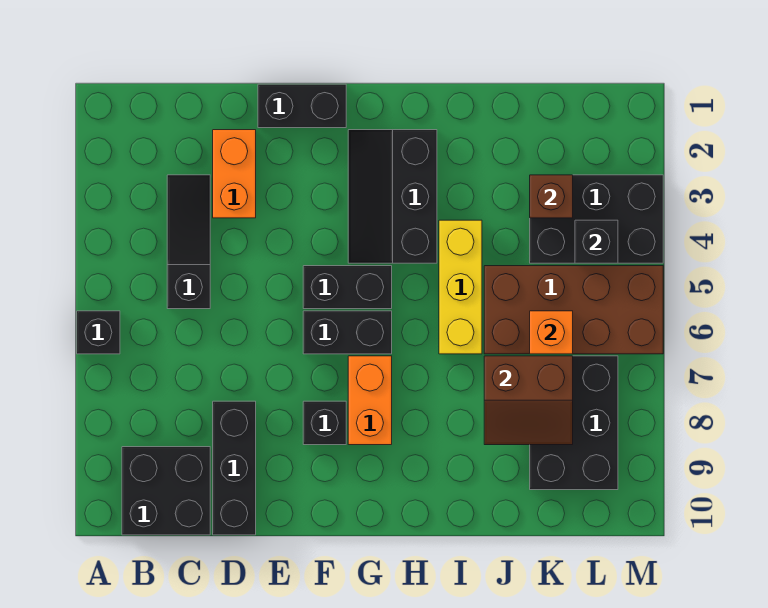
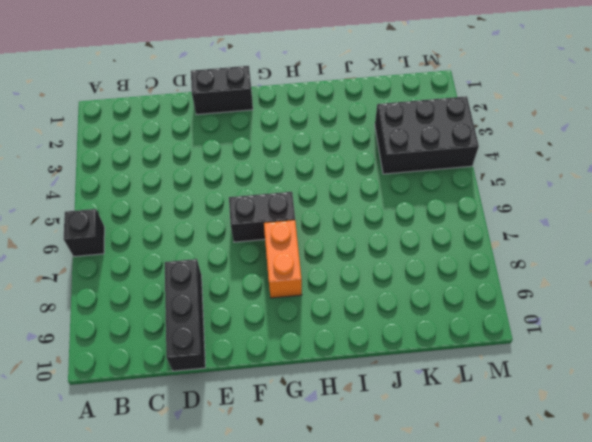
none -> black brick B9:C10 level 1
none -> black slope C3:C5 level 1 top 5
none -> orange brick D2:D3 level 1

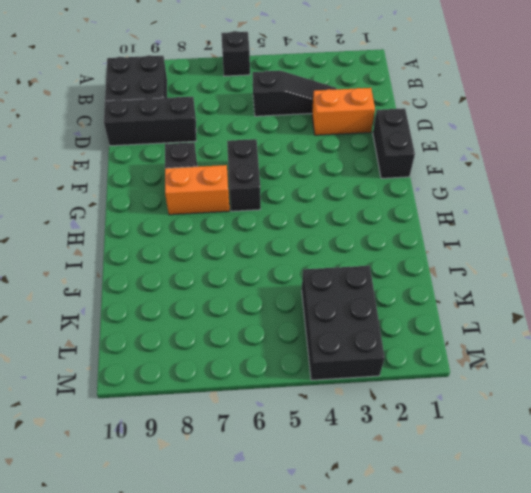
none -> black brick F5:G5 level 1
none -> black slope G2:H4 level 1 top H
none -> yellow brick I4:I6 level 1

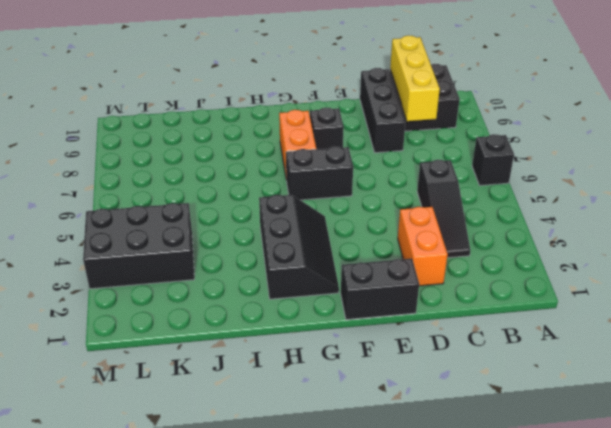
yellow brick C8:C10 level 2 -> yellow brick I4:I6 level 1
none -> black brick F5:G5 level 1
none -> brown brick J5:M6 level 1
none -> black brick K7:L9 level 1

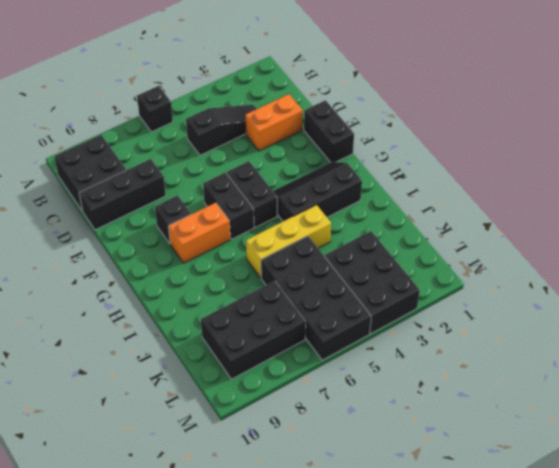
black brick J5:M6 level 1 -> brown brick J5:M6 level 1
none -> brown slope J7:K8 level 2 top 7
none -> brown brick K3 level 2
none -> orange brick K6 level 2

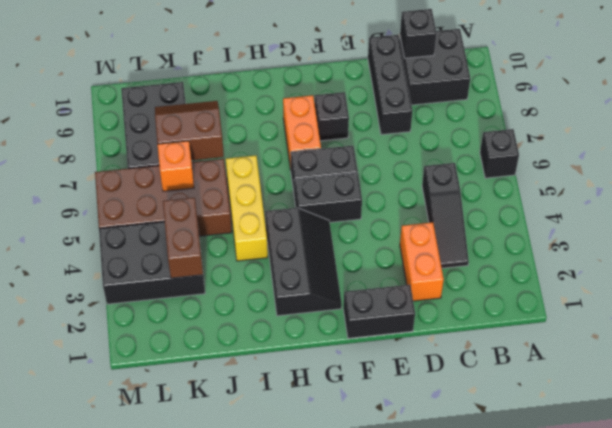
black brick C10 level 2 -> black brick L4 level 2
brown brick K3:K4 level 2 -> brown brick K3 level 2

